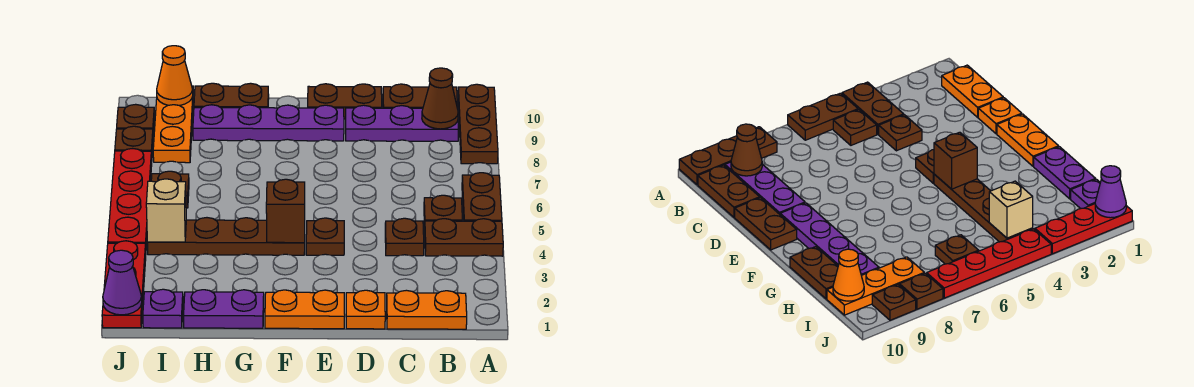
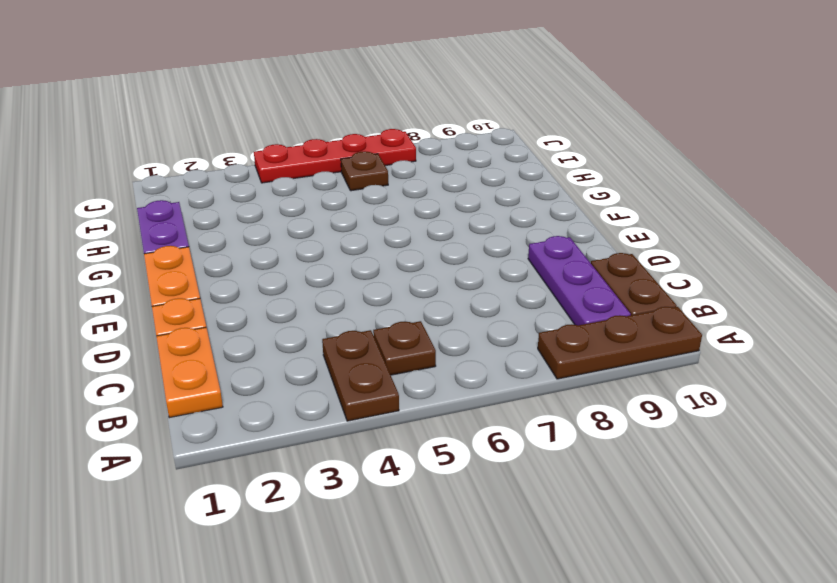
none -> brown plate A5:A6 level 1
none -> brown plate C4 level 1
none -> brown plate D10:E10 level 1

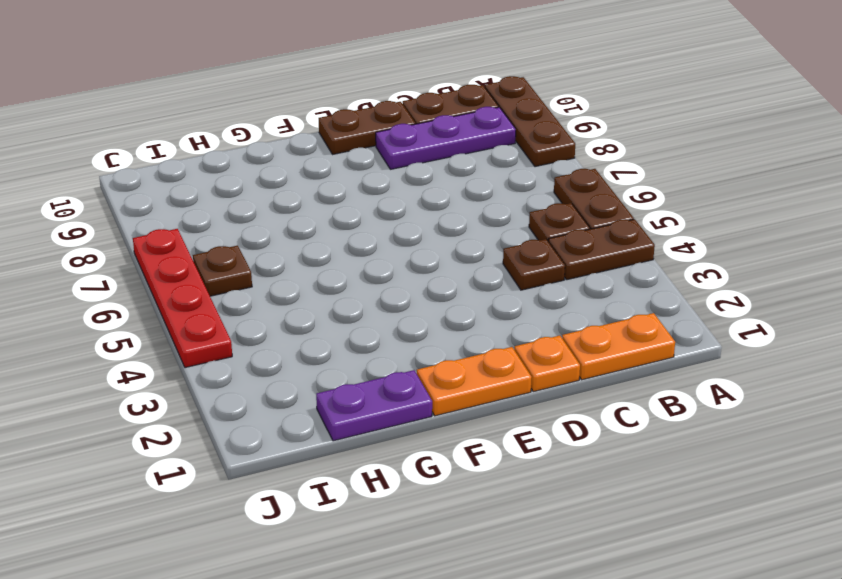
none -> brown plate E4 level 1
none -> purple plate E9:H9 level 1
none -> brown plate F4:I4 level 1

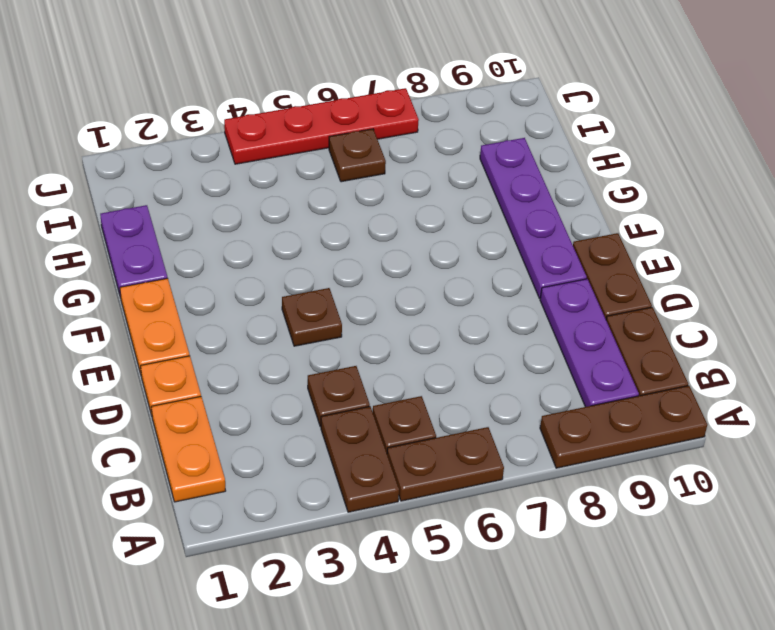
none -> brown plate F4:I4 level 1
none -> brown plate G10:H10 level 1
none -> purple plate I1 level 1

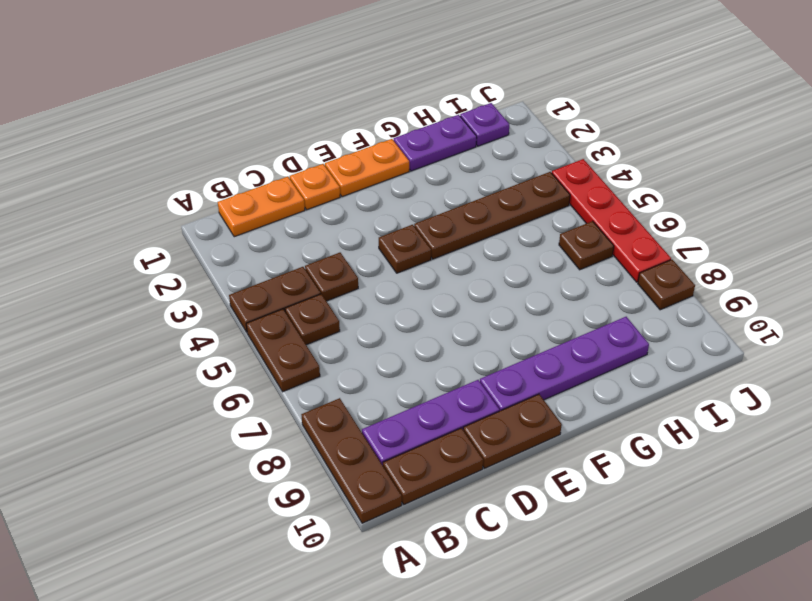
none -> brown plate G10:H10 level 1
none -> orange plate I8:I10 level 1
none -> red plate J1:J3 level 1

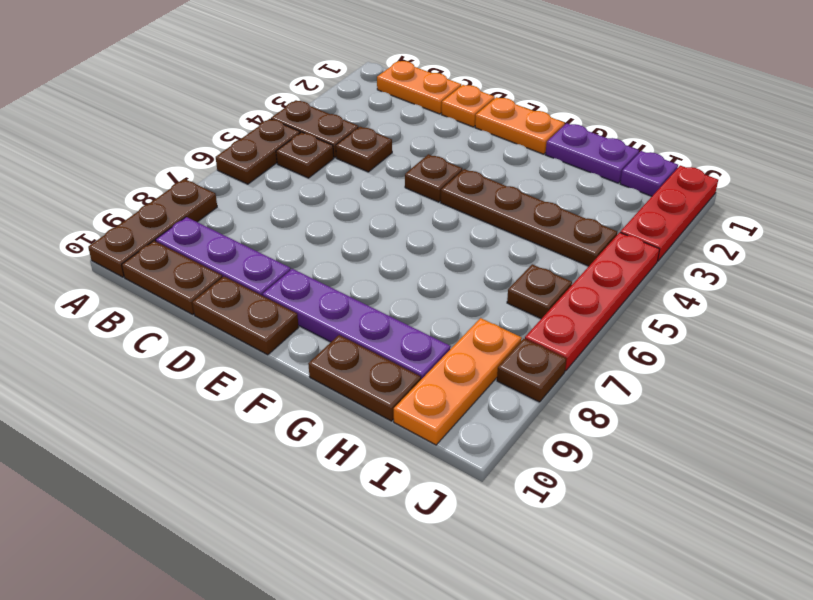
none -> brown plate J9 level 1
none -> brown cone B9 level 2
none -> brown brick F4 level 2

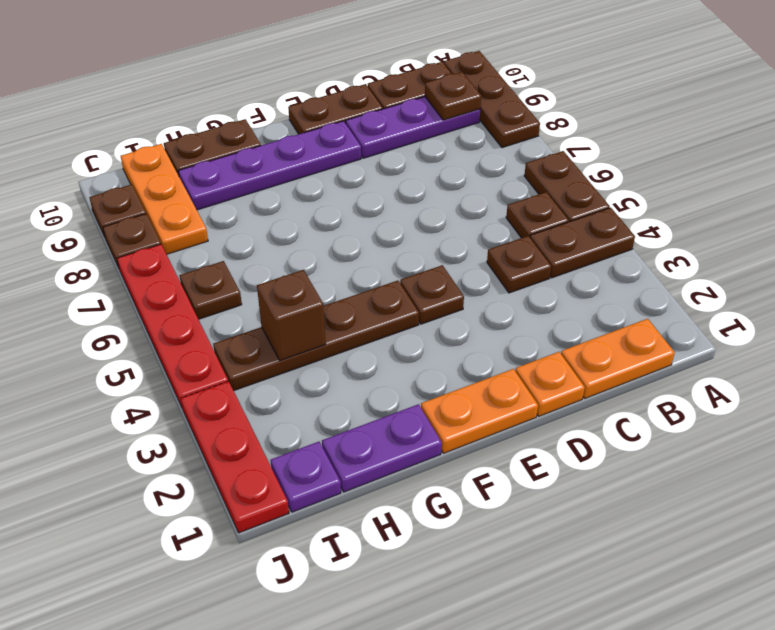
brown plate B9 level 2 -> brown cone B9 level 2
brown brick H4 level 2 -> brown brick F4 level 2
none -> tan brick I4 level 2
none -> orange cone I10 level 2
none -> purple cone J1 level 2

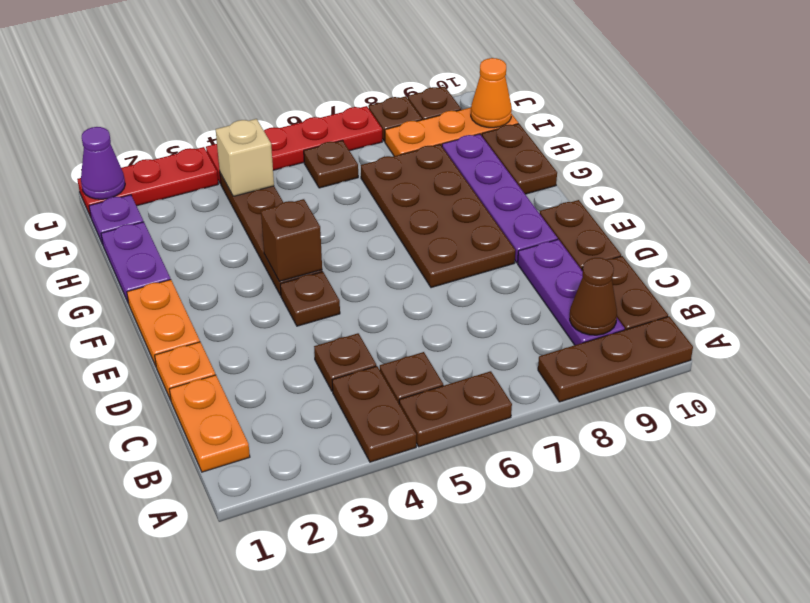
brown plate E7:H8 level 1 -> none

